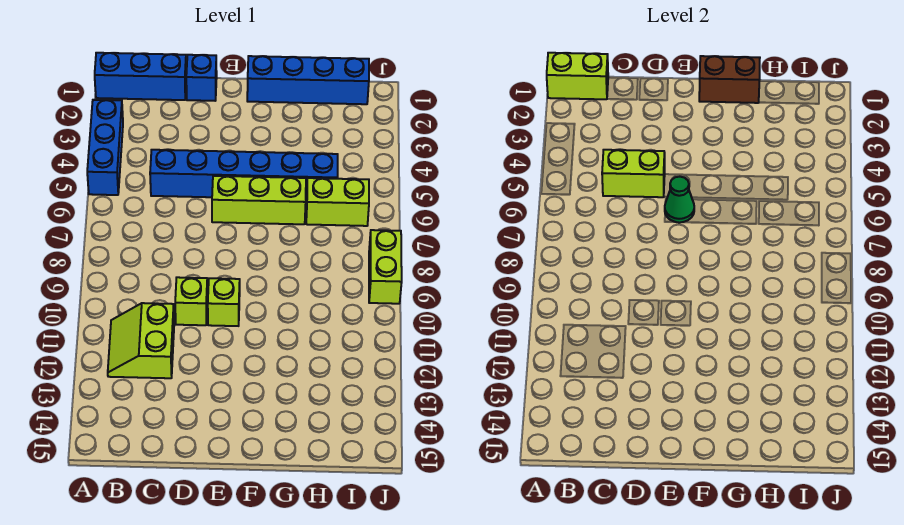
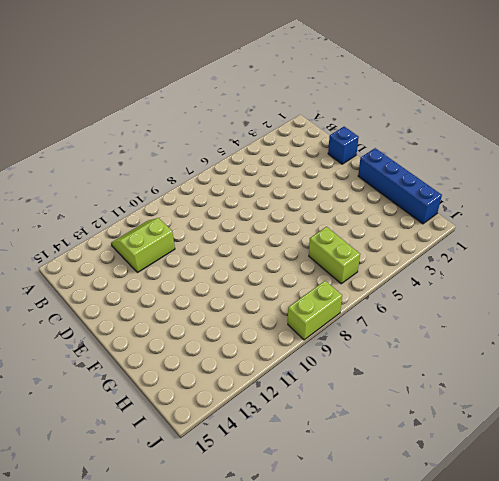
none -> blue brick A1:C1 level 1
none -> blue brick A3:A5 level 1
none -> blue brick C5:H5 level 1

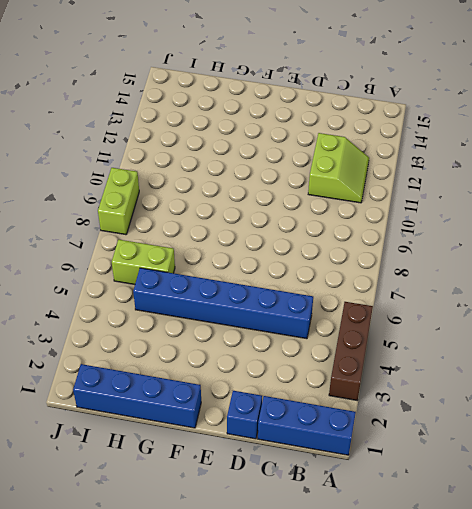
brown brick A3:A5 level 1 -> blue brick A3:A5 level 1
none -> lime brick D10 level 1
none -> lime brick E6:G6 level 1
none -> lime brick E10 level 1

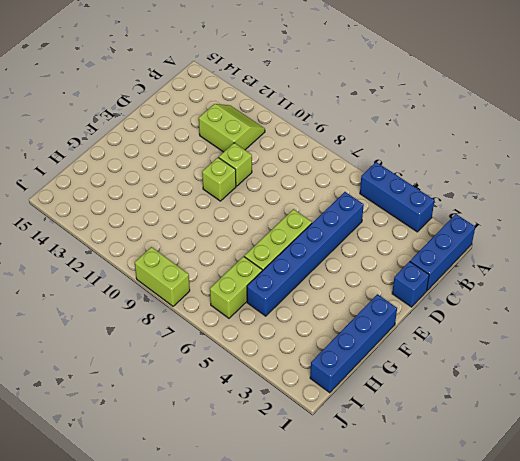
none -> lime brick A1:B1 level 2
none -> lime brick C5:D5 level 2
none -> green cone E6 level 2

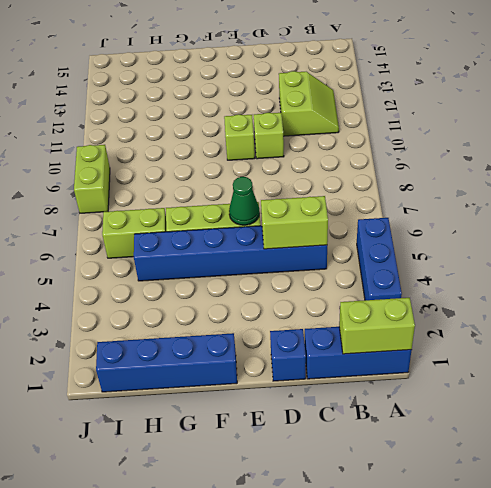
none -> brown brick F1:G1 level 2

